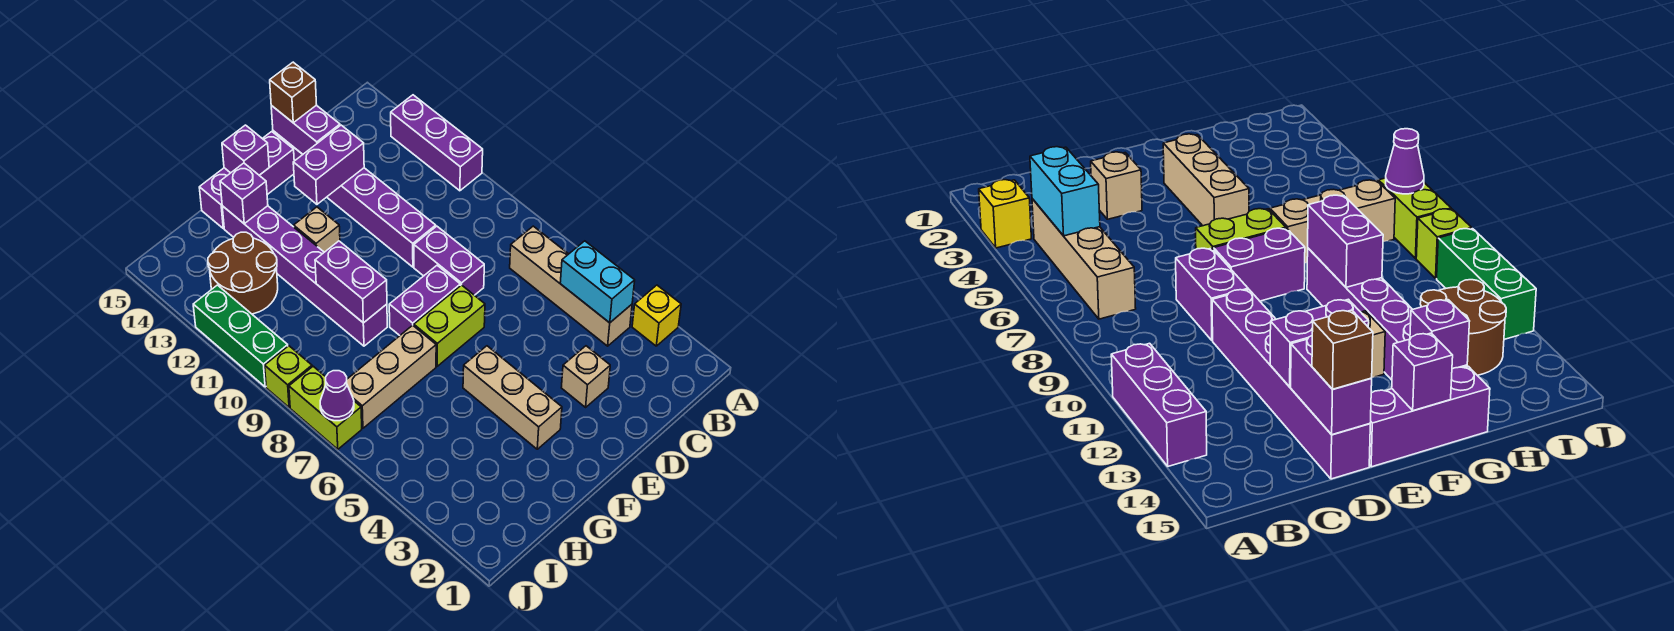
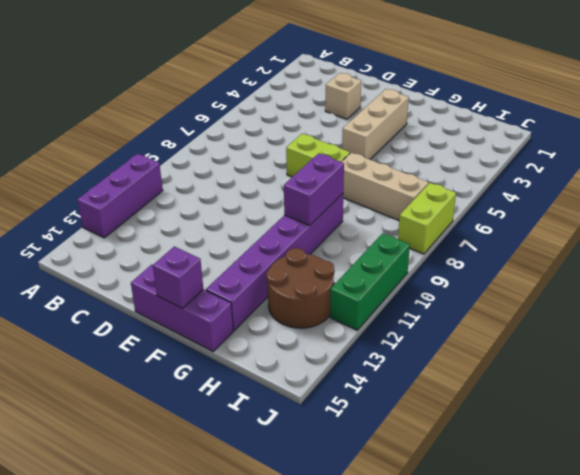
none -> yellow brick A3 level 1
none -> tan brick B4:B7 level 1
none -> purple brick D8:D9 level 1

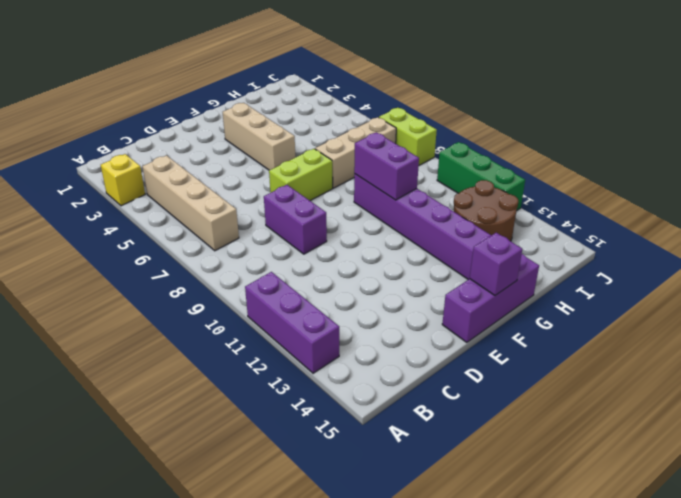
none -> tan brick D3 level 1
none -> purple brick D10:D15 level 1
none -> purple brick E8:F8 level 1

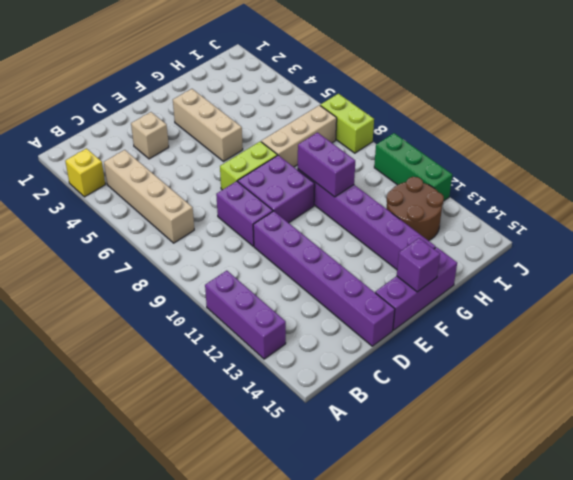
purple brick E8:F9 level 1 -> purple brick E8:F8 level 1
none -> tan brick F12 level 1
none -> lime brick J9 level 1
none -> cyan brick B4:B5 level 2

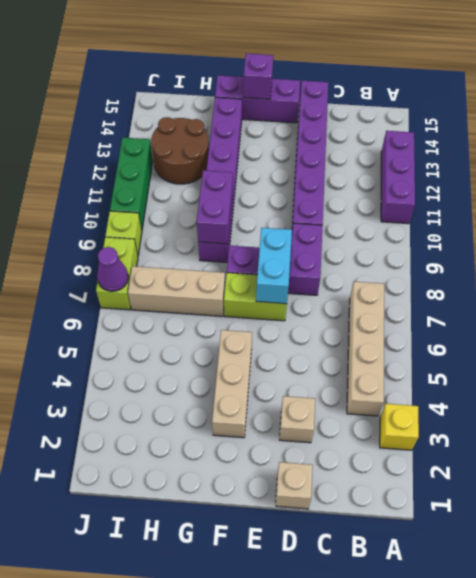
tan brick D1 level 1 -> tan brick F12 level 1
cyan brick E7:E8 level 2 -> cyan brick B4:B5 level 2
none -> purple brick D13:E13 level 2
none -> purple brick D14:D15 level 2
none -> purple brick G14 level 2

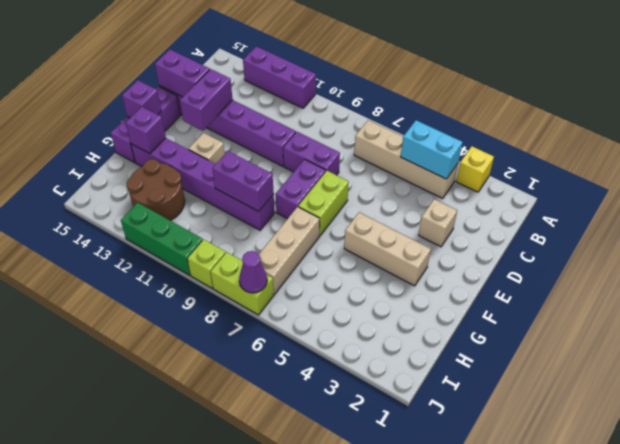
none -> brown brick D15 level 3

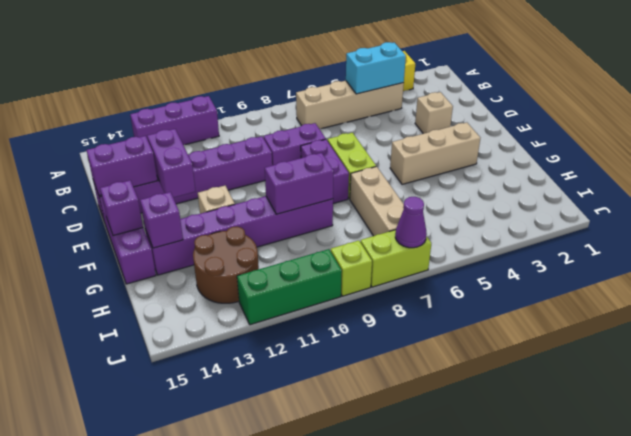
none -> brown brick D15 level 3

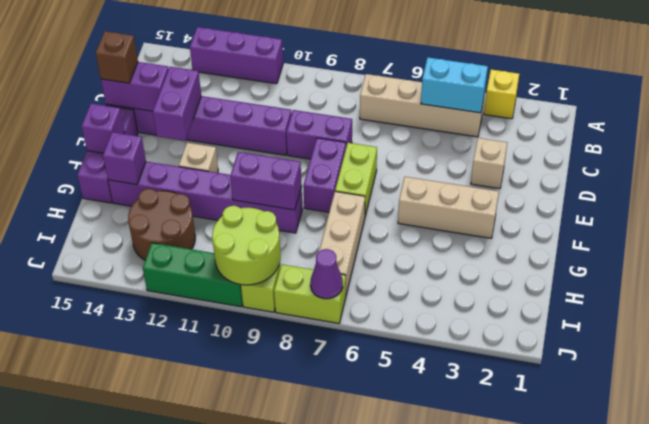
lime round brick I9:J10 level 2 -> none

